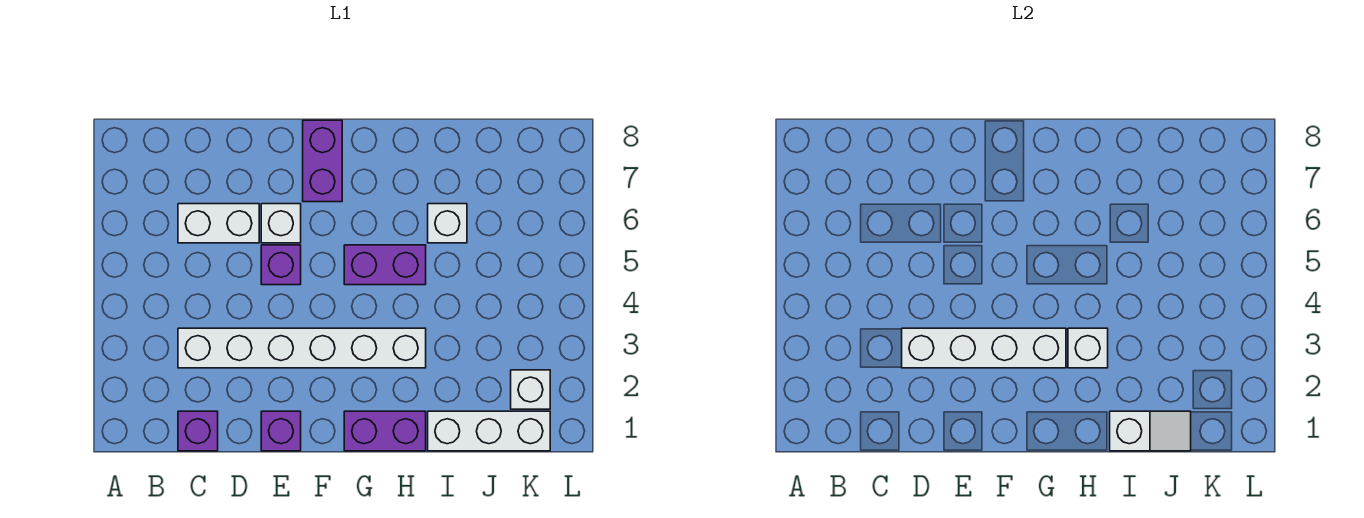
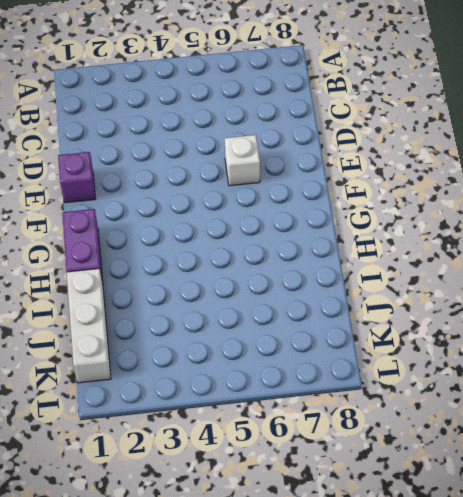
none -> purple brick C1 level 1
none -> white brick C3:H3 level 1
none -> white brick C6:D6 level 1

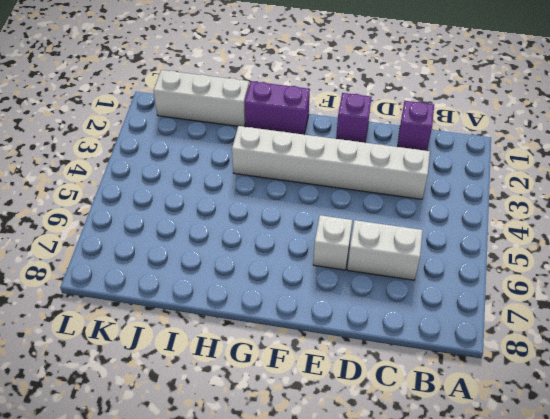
none -> purple brick E5 level 1
none -> purple brick F7:F8 level 1
none -> purple brick G5:H5 level 1

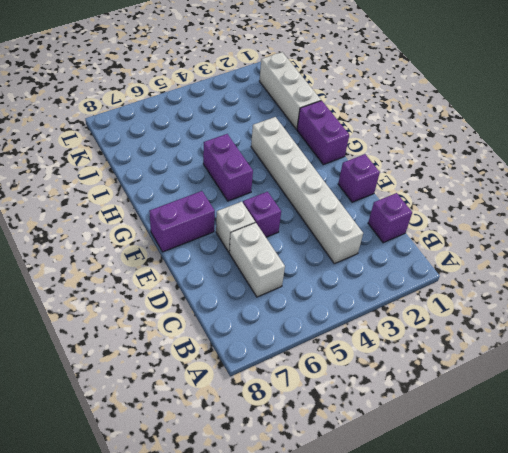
none -> white brick I6 level 1
none -> white brick K2 level 1
none -> white brick D3:G3 level 2

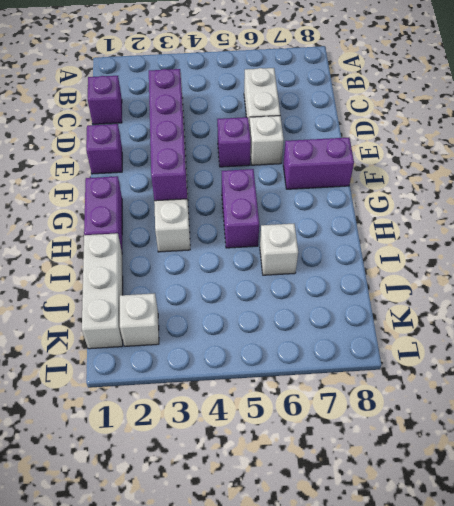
purple brick D3:G3 level 2 -> white brick D3:G3 level 2
none -> white brick H3 level 2
none -> white slope I1:J1 level 2 top I

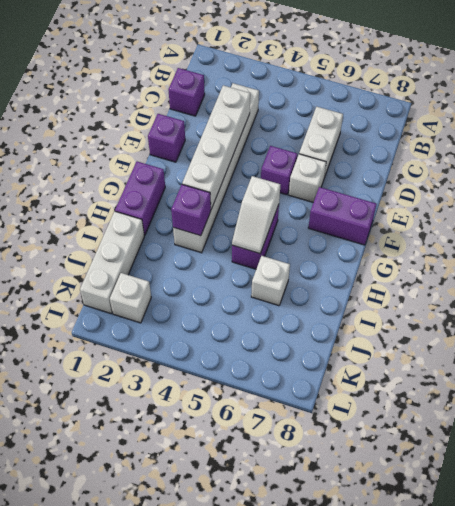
white slope G5:H5 level 2 top G -> white slope I1:J1 level 2 top I
purple brick H3 level 2 -> white brick H3 level 2

